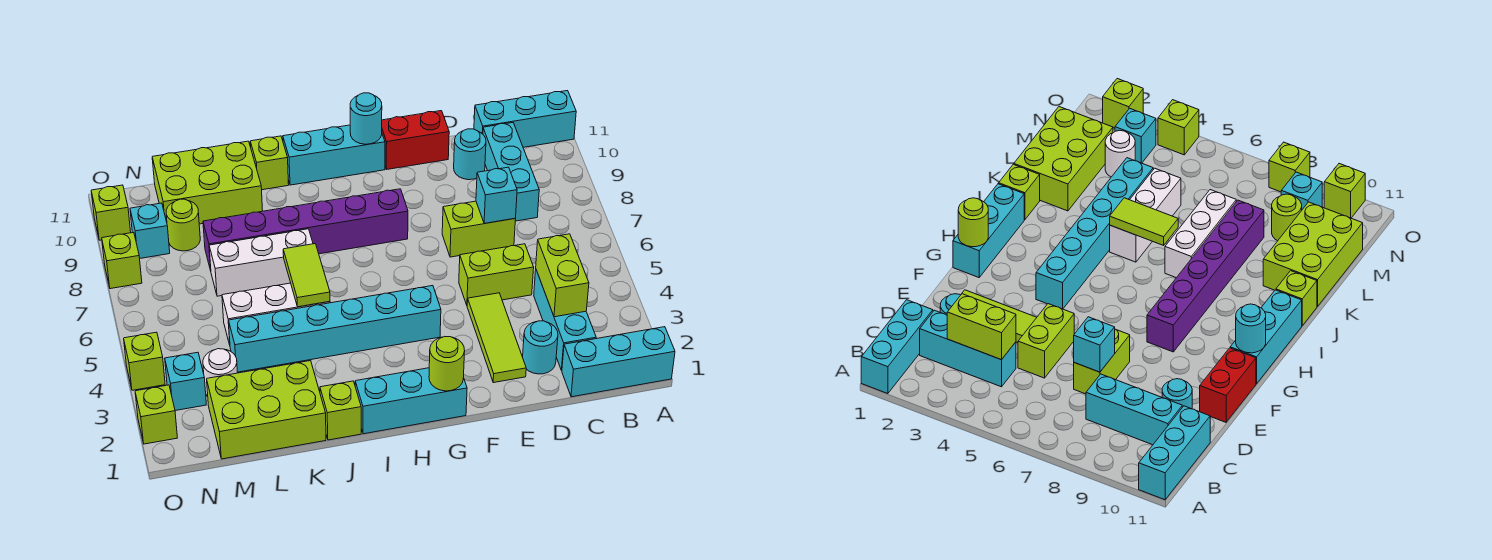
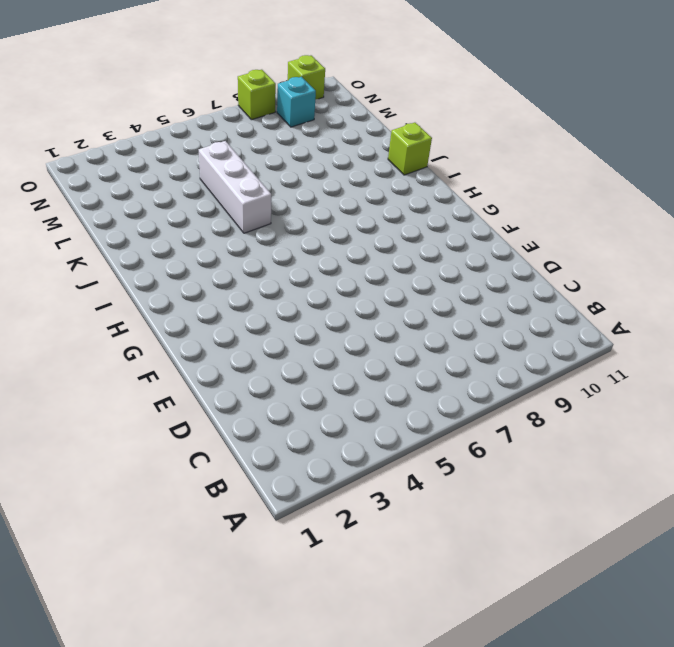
none -> cyan brick A1:C1 level 1
none -> cyan brick A11:C11 level 1
none -> cyan brick C2:C4 level 1
none -> cyan brick C8:C10 level 1

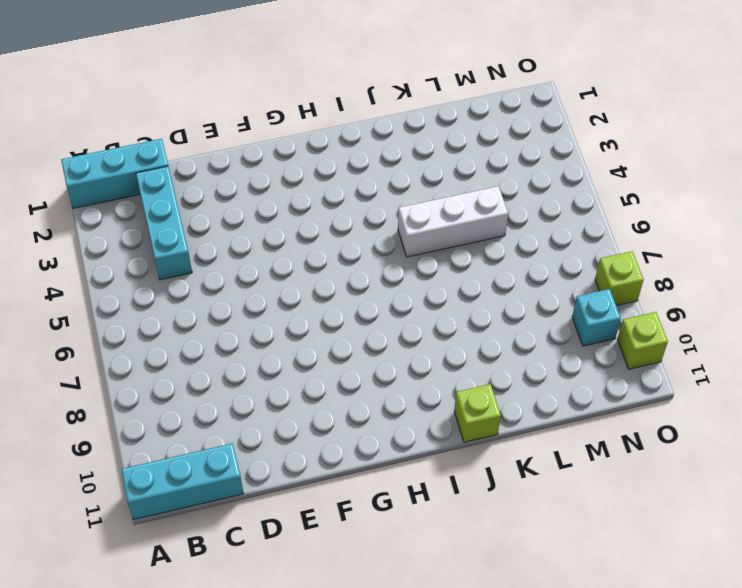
none -> cyan brick C8:C10 level 1
none -> cyan round brick D2 level 1
none -> lime brick D5:E5 level 1
none -> lime brick D7:E7 level 1

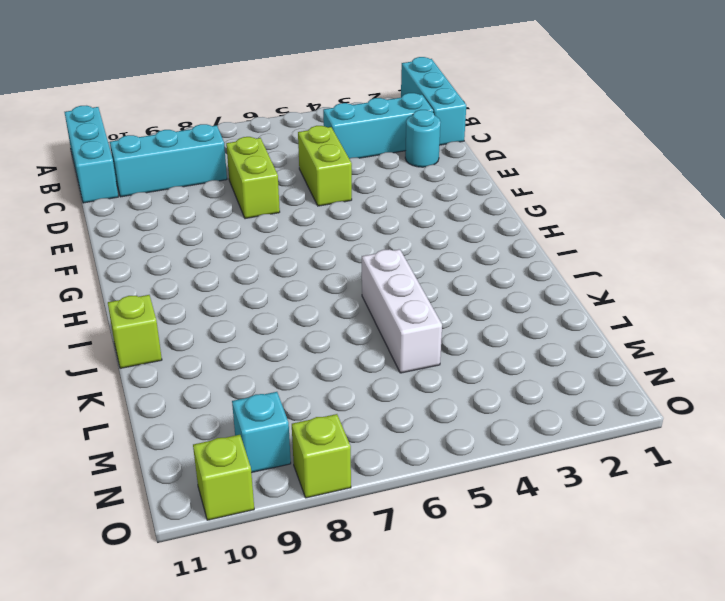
none -> cyan round brick D10 level 1
none -> lime tile E2:E4 level 1
none -> red brick E11:F11 level 1
none -> cyan brick G1:I1 level 1

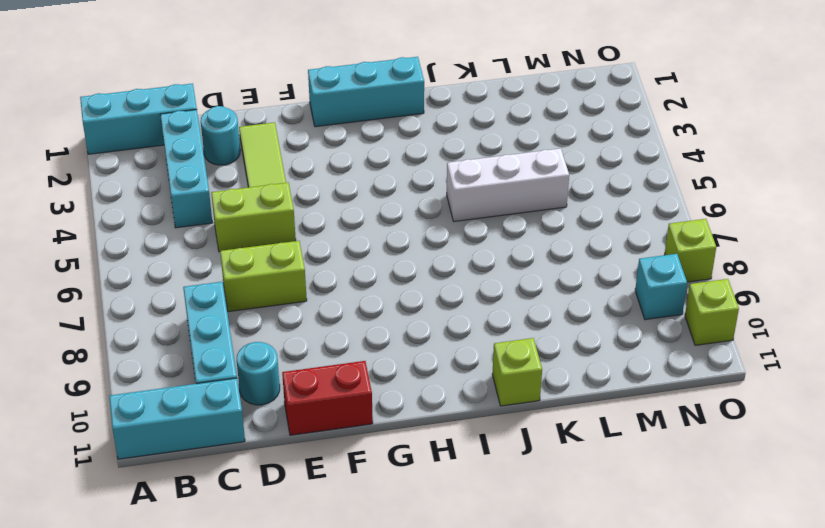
none -> cyan brick G4:L4 level 1
none -> purple brick G8:L8 level 1
none -> cyan brick G11:I11 level 1
none -> lime brick J1 level 1

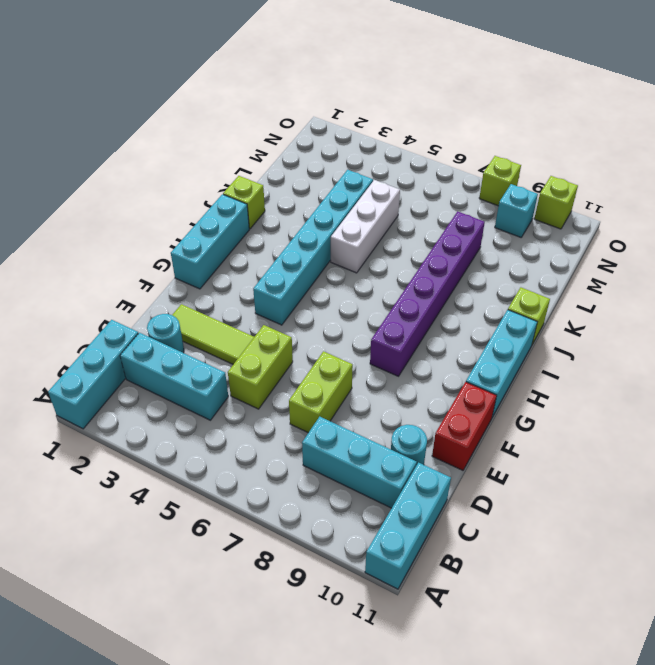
none -> white brick J7:L7 level 1
none -> lime brick K1:M2 level 1
none -> lime brick K10:M11 level 1
none -> white round brick M3 level 1

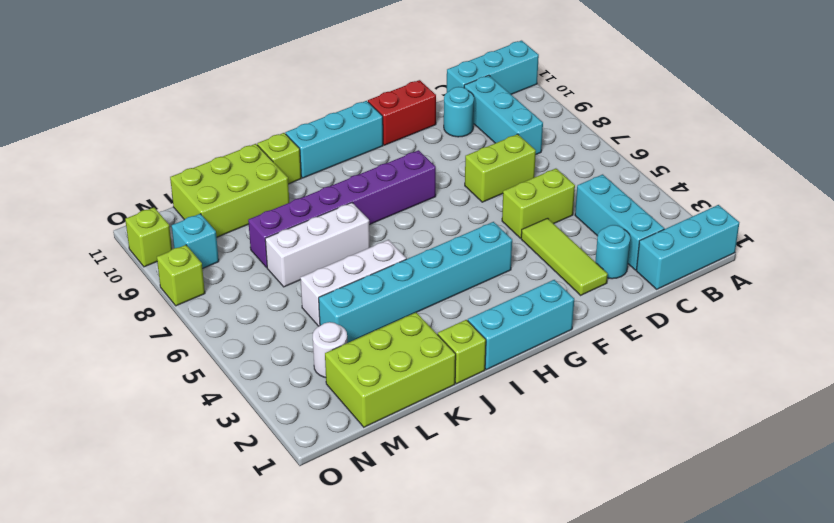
none -> lime round brick M9 level 1
none -> cyan brick N3 level 1
none -> lime brick O2 level 1
none -> lime brick O4 level 1

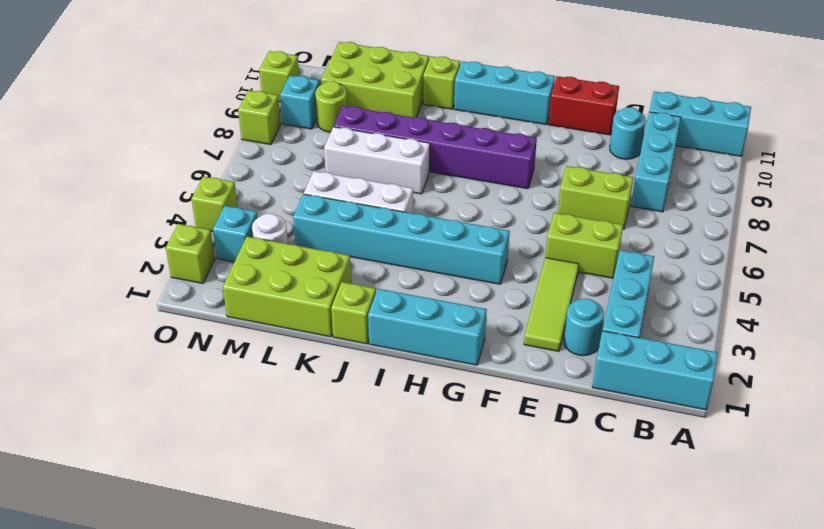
none -> lime brick C3:C4 level 2
none -> cyan brick D7 level 2
none -> lime round brick G1 level 2
none -> cyan round brick G11 level 2

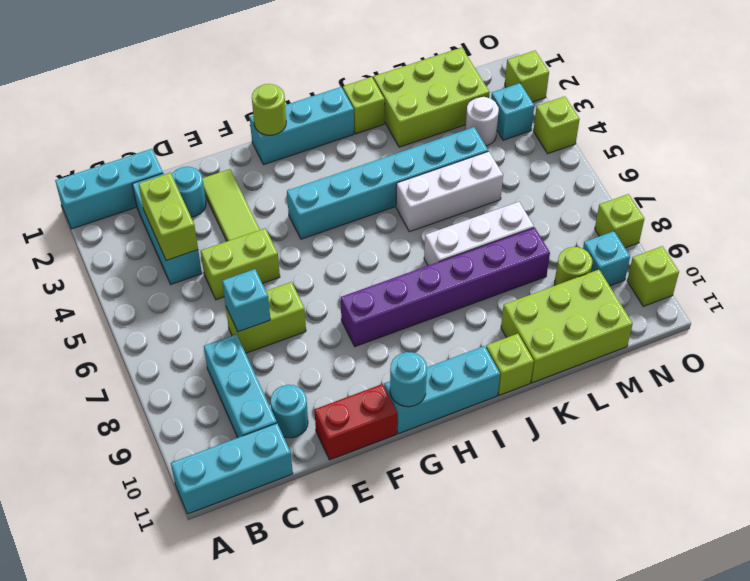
none -> lime tile J5:J6 level 2

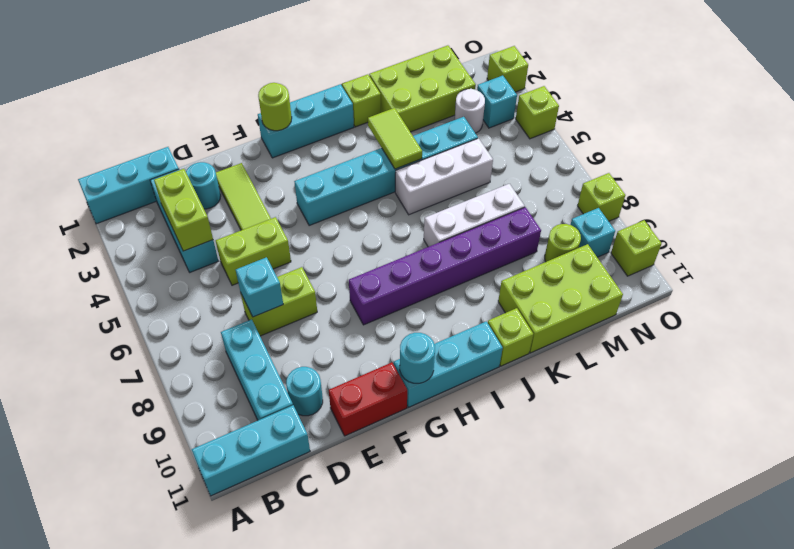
lime tile J3:J4 level 2 -> lime tile J5:J6 level 2

